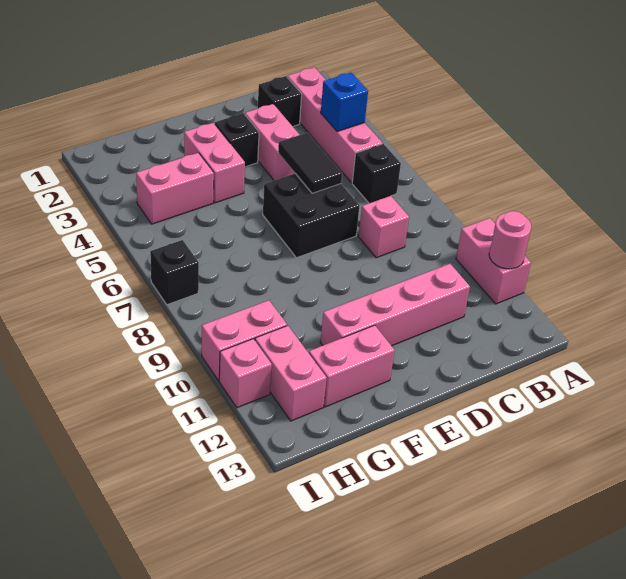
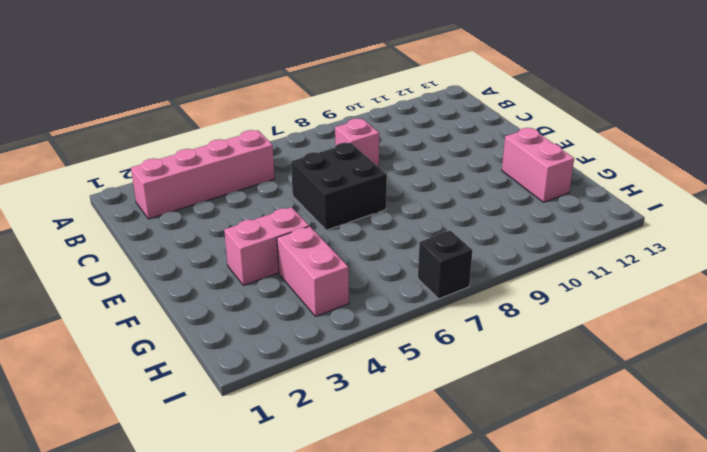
none -> pink brick A10:A11 level 1
none -> black brick B6 level 1
none -> black brick C2 level 1

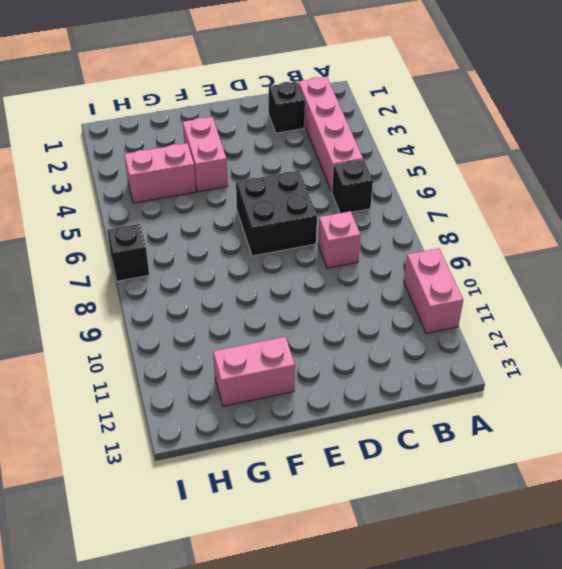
none -> pink brick C11:F11 level 1
none -> pink brick D3:D4 level 1
none -> black brick E3 level 1

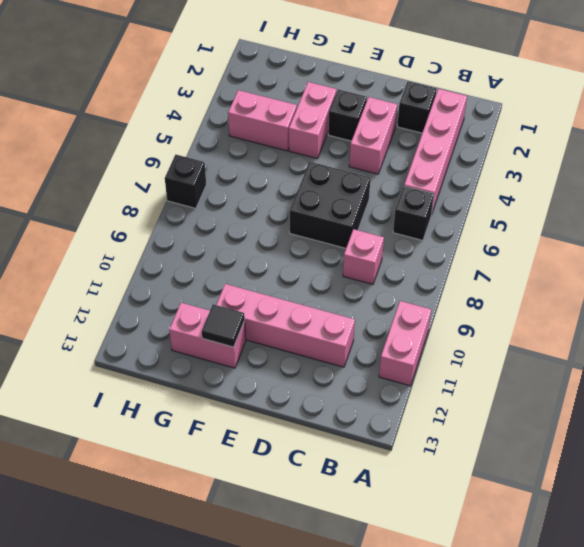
black tile F12 level 2 -> none
none -> pink brick H10:I10 level 1
none -> pink brick H11:H12 level 1
none -> pink brick I11 level 1

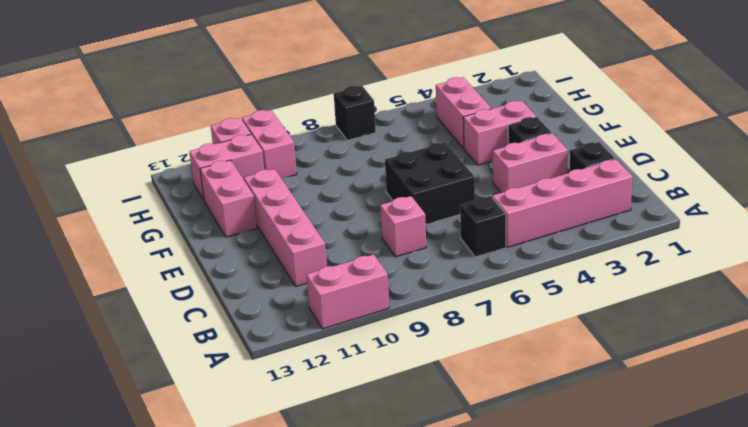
none -> pink round brick A11 level 2
none -> blue brick B4 level 2
none -> black tile D5:D6 level 2

